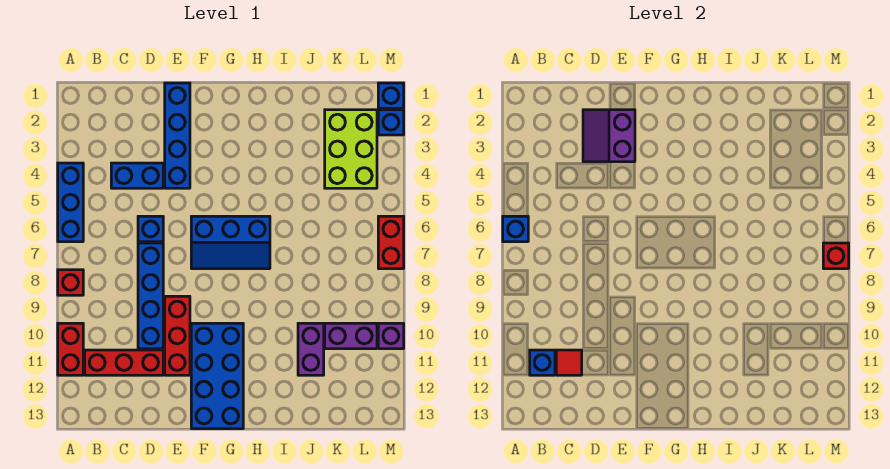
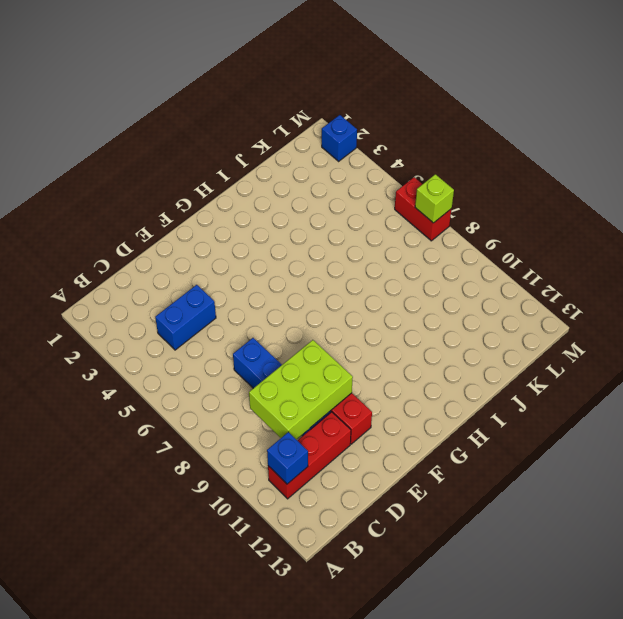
lime brick C9:E10 level 2 -> lime brick K2:L4 level 1
lime brick M7 level 2 -> red brick M7 level 2
none -> blue brick A4:A6 level 1
none -> red brick A8 level 1
none -> red brick A10:A11 level 1

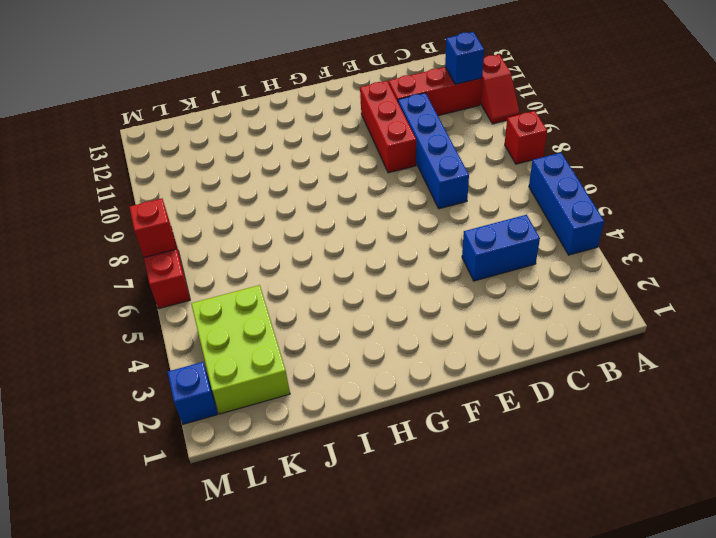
red slope A10:A11 level 1 top 11 -> red brick A10:A11 level 1
none -> blue brick D6 level 1
none -> blue brick E1:E4 level 1
none -> blue slope F6:H7 level 1 top 6

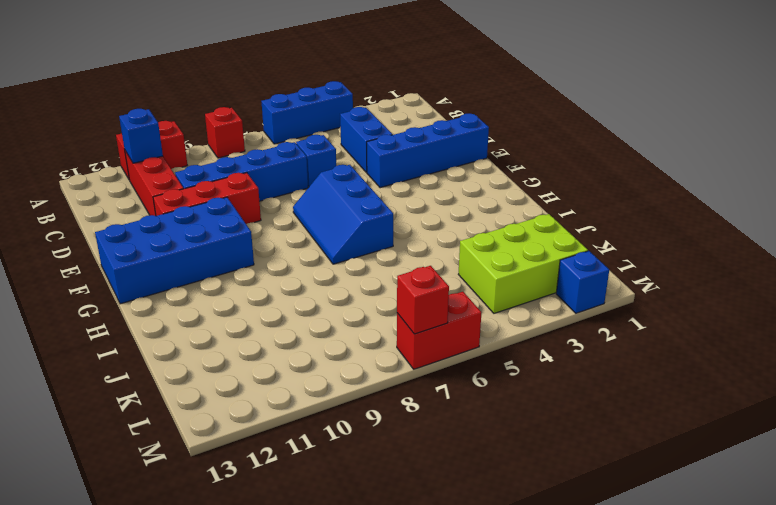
none -> purple brick J10:J11 level 1
none -> purple brick K10:L10 level 1
none -> blue brick M1 level 1

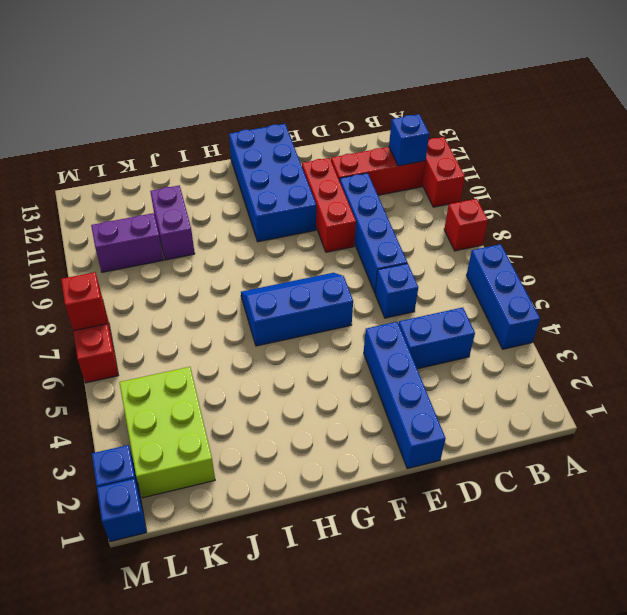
none -> purple brick M10 level 1
none -> blue brick A6 level 2
none -> red tile C11 level 2

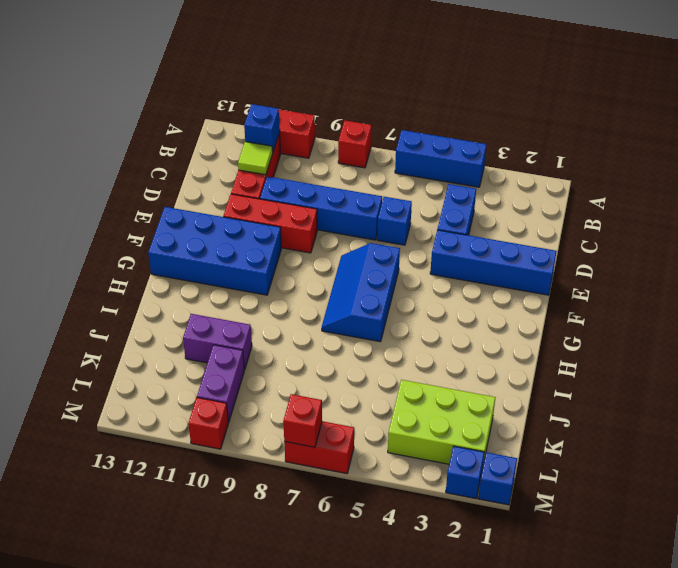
lime tile C11 level 2 -> red tile C11 level 2
red brick M10 level 1 -> purple brick M10 level 1
none -> blue brick A6 level 2
none -> purple slope D2:E3 level 2 top E

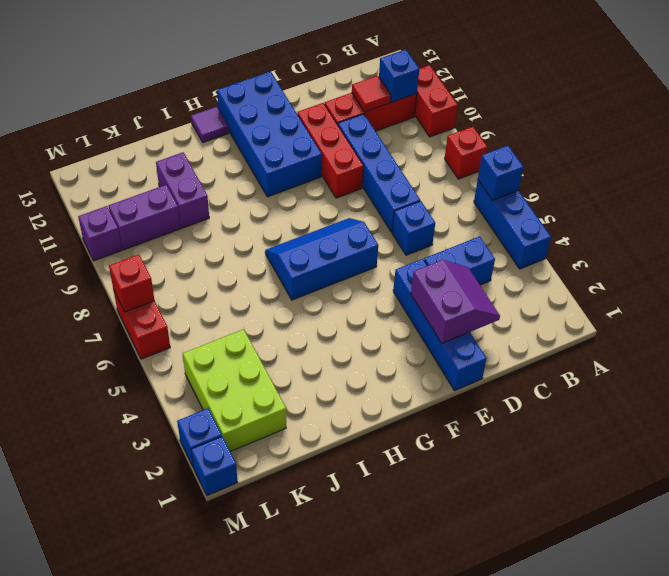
purple tile H13 level 1 -> none

